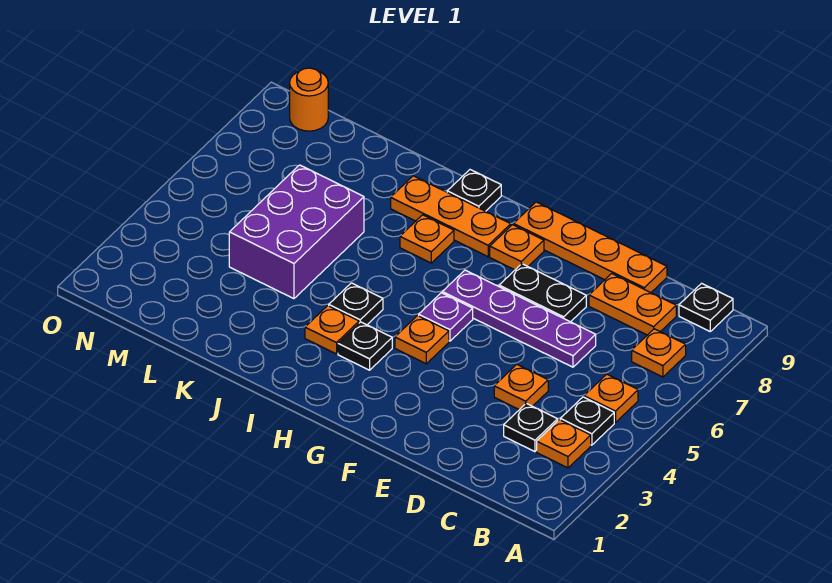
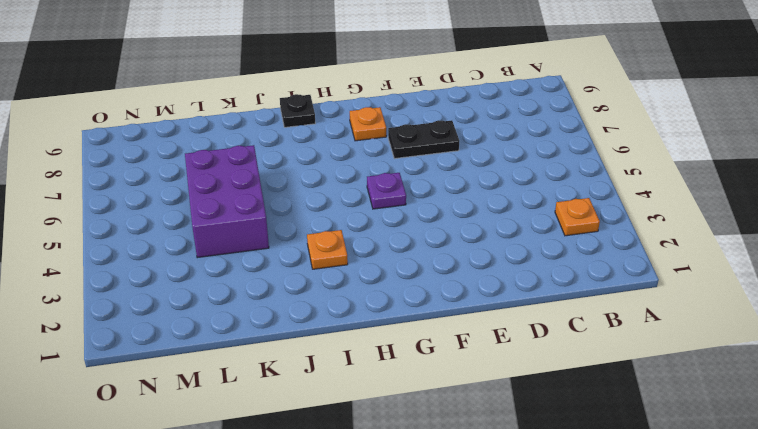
none -> black plate B4 level 1
none -> orange plate B5 level 1
none -> orange plate B7 level 1

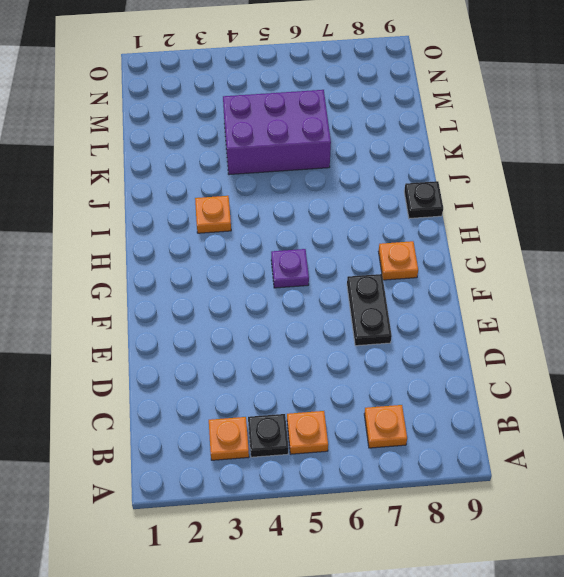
none -> black plate B9 level 1
none -> black plate C3 level 1
none -> orange plate C8:D8 level 1

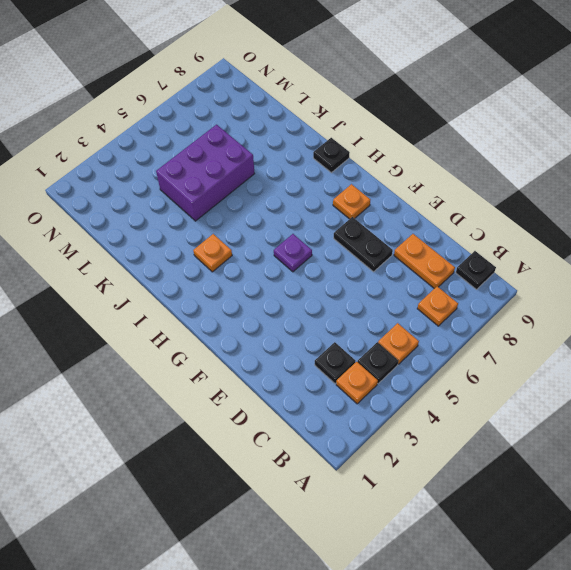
none -> orange plate D4 level 1
none -> purple plate D6:G6 level 1
none -> orange plate D9:G9 level 1

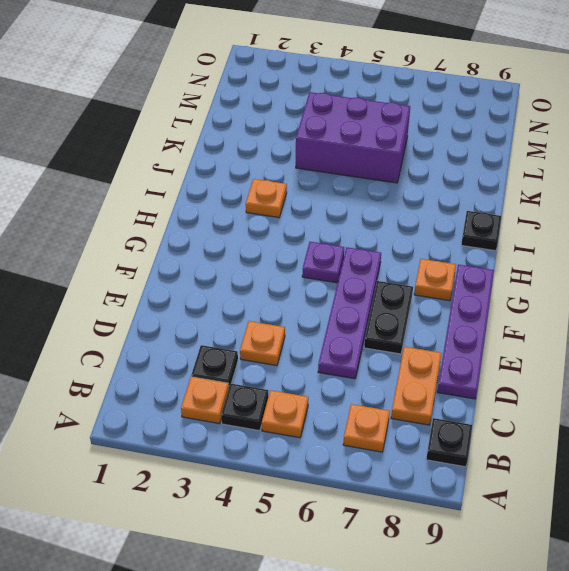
purple plate D9:G9 level 1 -> orange plate D9:G9 level 1
none -> orange plate G4 level 1
none -> black plate H3 level 1
none -> orange plate H8:J8 level 1

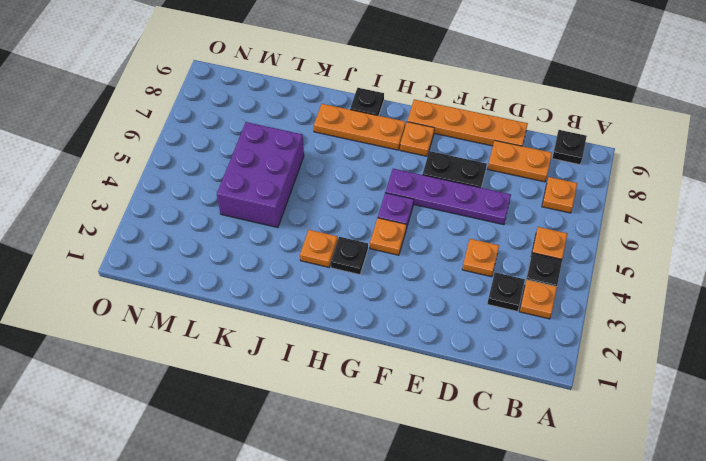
none -> black plate I4 level 1
none -> orange plate I7 level 1
none -> orange round brick N9 level 1

